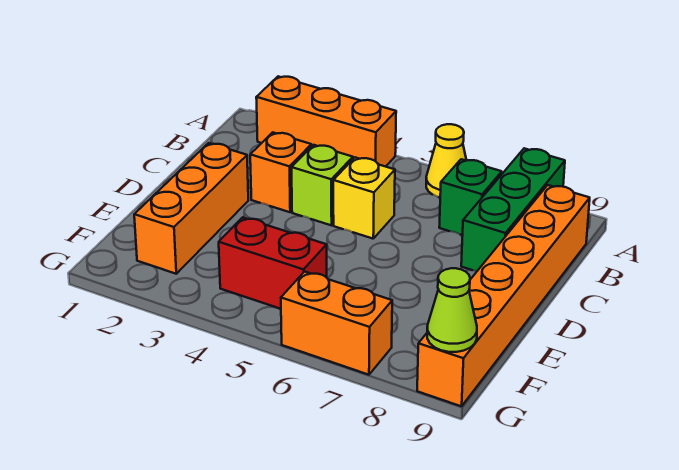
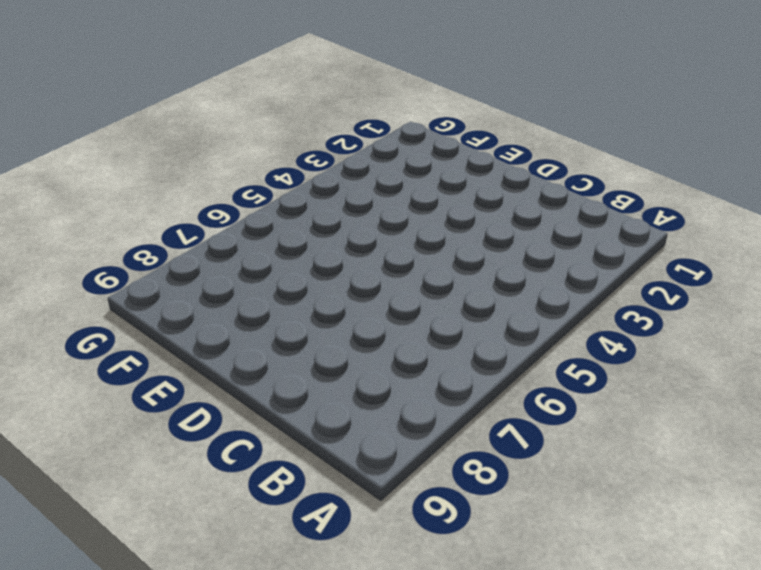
none -> orange brick A2:A4 level 1
none -> yellow cone A6 level 1
none -> green brick A8:C8 level 1

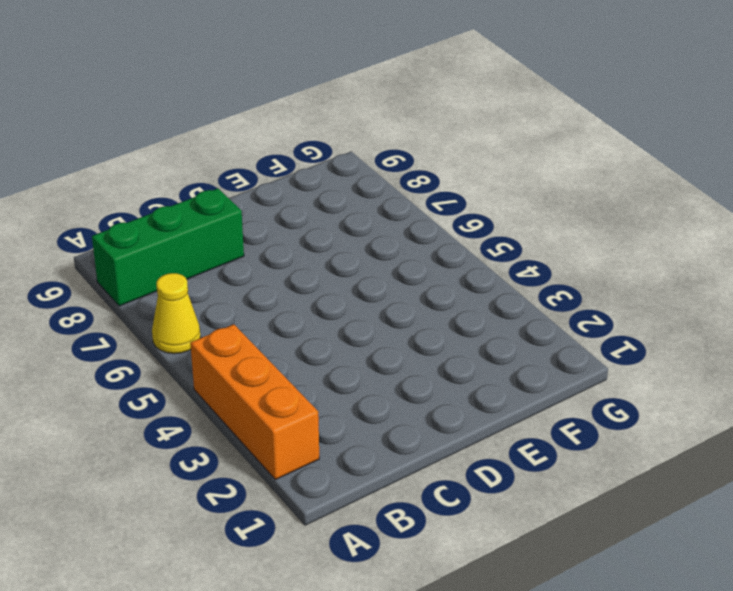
none -> green brick B7 level 1
none -> orange brick B9:G9 level 1
none -> orange brick C3 level 1

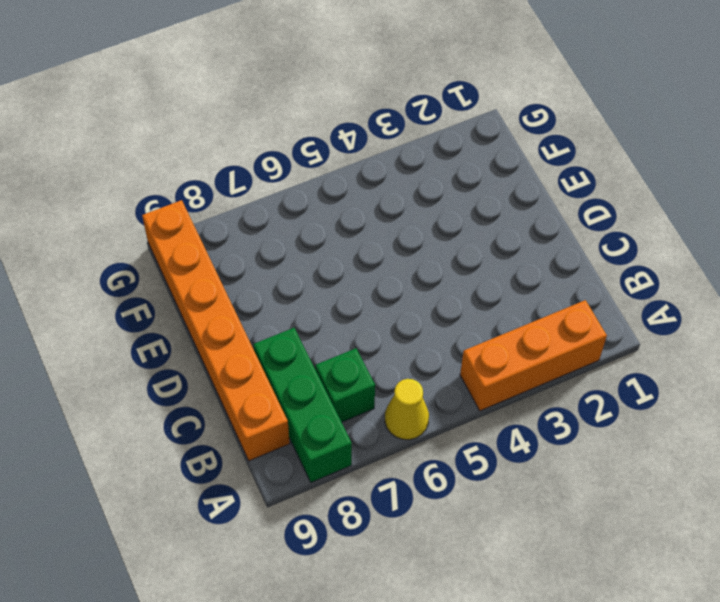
none -> orange brick C3 level 1
none -> lime brick C4 level 1
none -> yellow brick C5 level 1

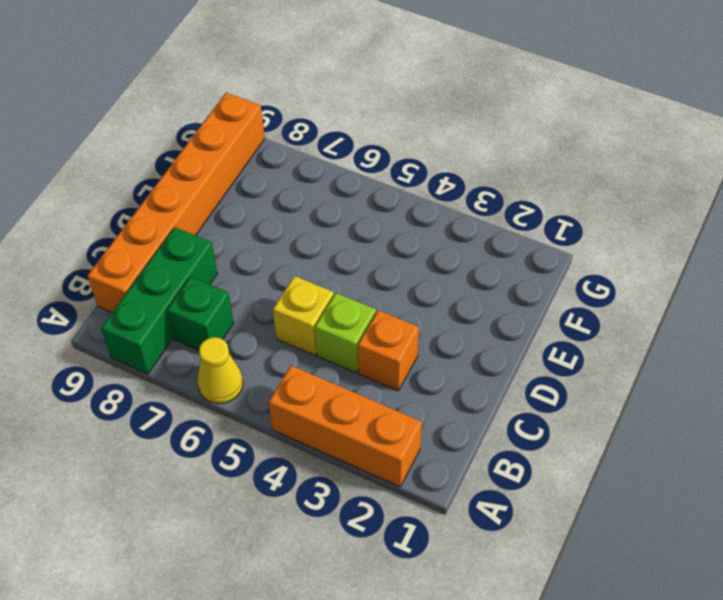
none -> orange brick D2:F2 level 1
none -> red brick F4:F5 level 1
none -> orange brick G6:G7 level 1

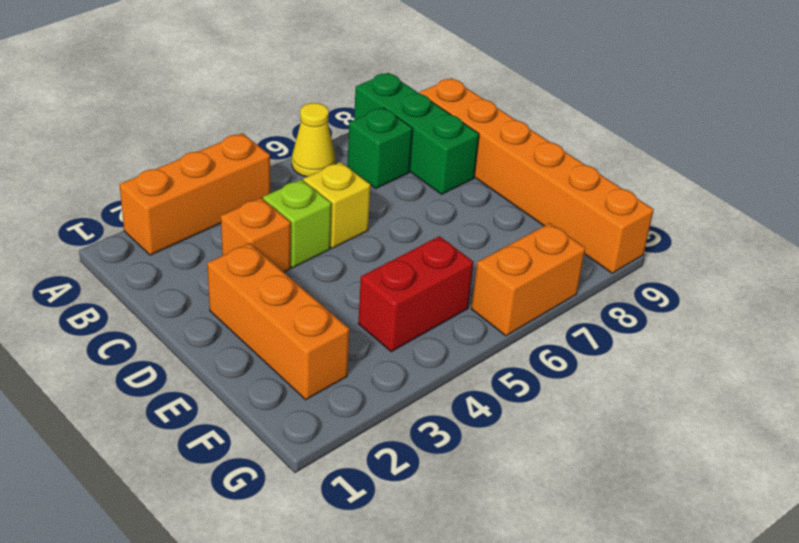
none -> lime cone G9 level 2

